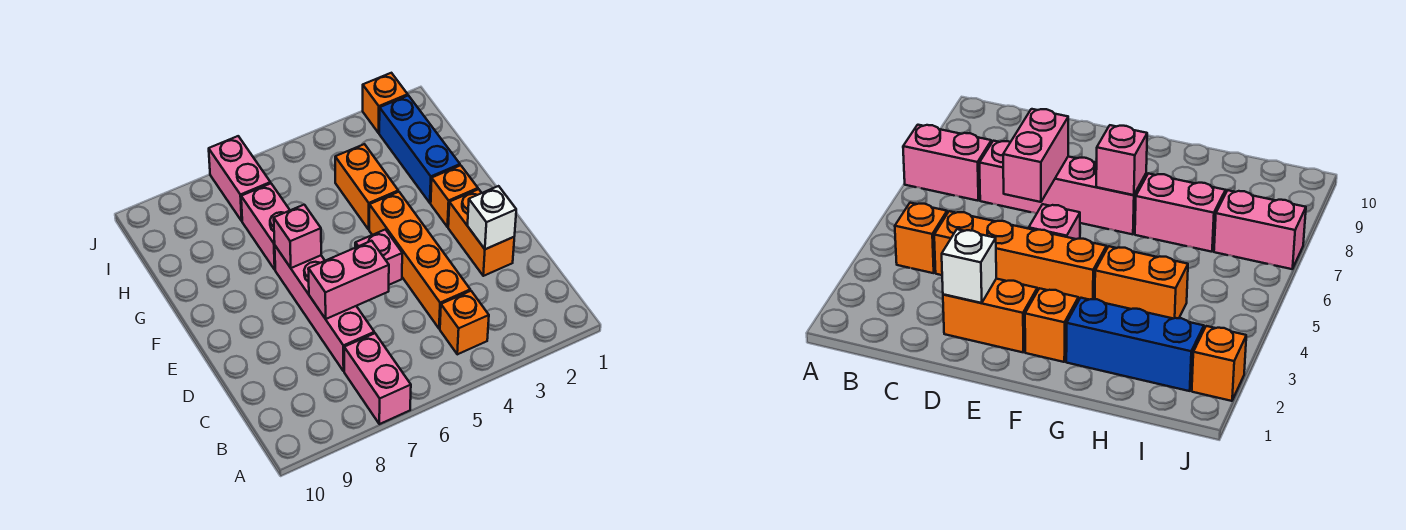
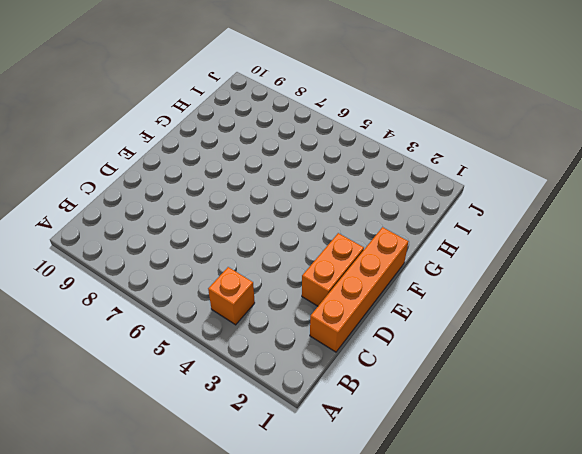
orange brick C1:F1 level 1 -> orange brick C4:F4 level 1
none -> pink brick A7:B7 level 1
none -> pink brick C7:F7 level 1
none -> pink brick E5 level 1

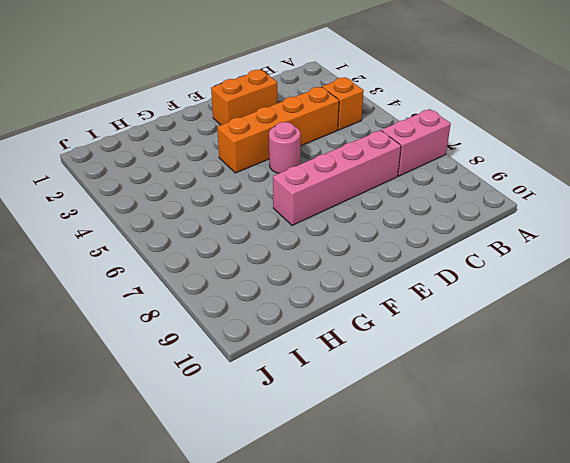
pink round brick E5 level 1 -> pink brick E5 level 1
none -> orange brick F2 level 1
none -> blue brick G2:I2 level 1
none -> orange brick G4:H4 level 1

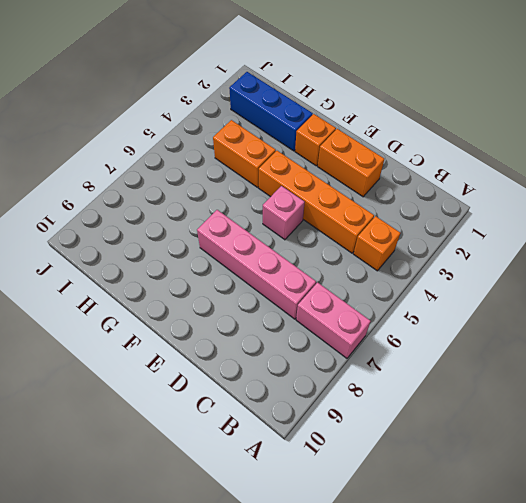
none -> pink brick G7:H7 level 1
none -> pink brick I7:J7 level 1
none -> orange brick J2 level 1

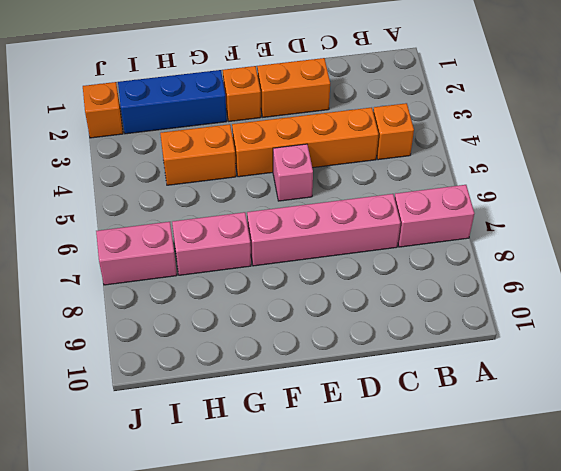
none -> white brick D2 level 2
none -> pink brick D6:D7 level 2
none -> pink brick F7 level 2

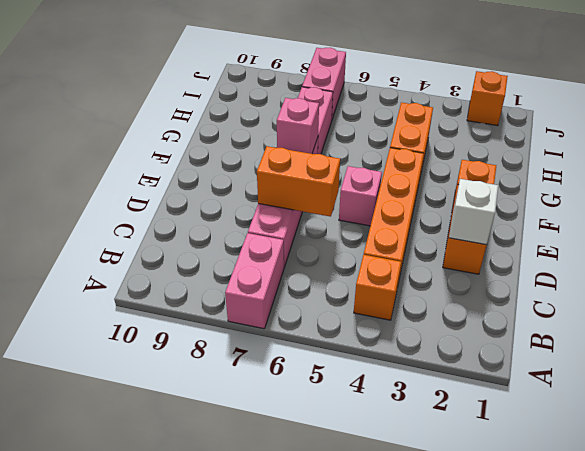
orange brick D6:D7 level 2 -> pink brick D6:D7 level 2
none -> blue brick G2:I2 level 1

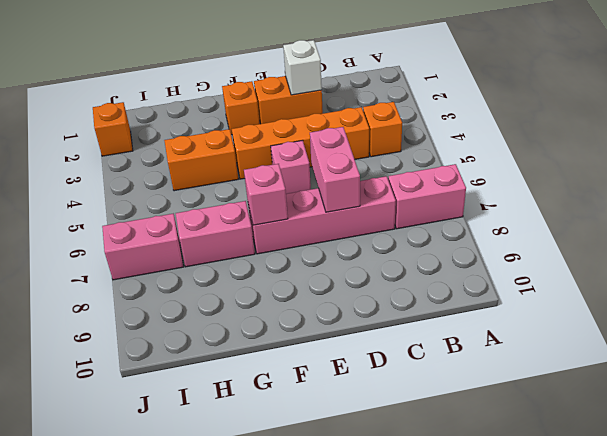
none -> blue brick G2:I2 level 1

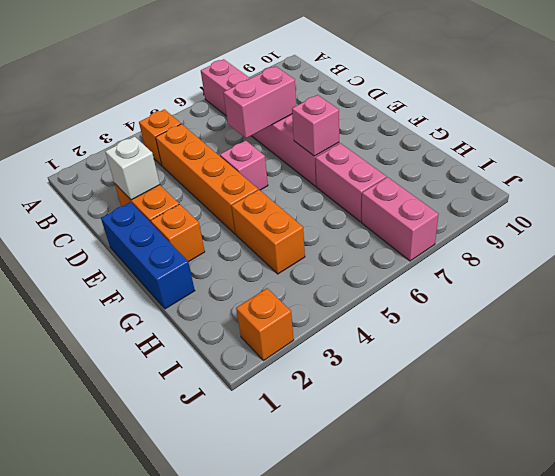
blue brick E1:G1 level 1 -> blue brick G2:I2 level 1

